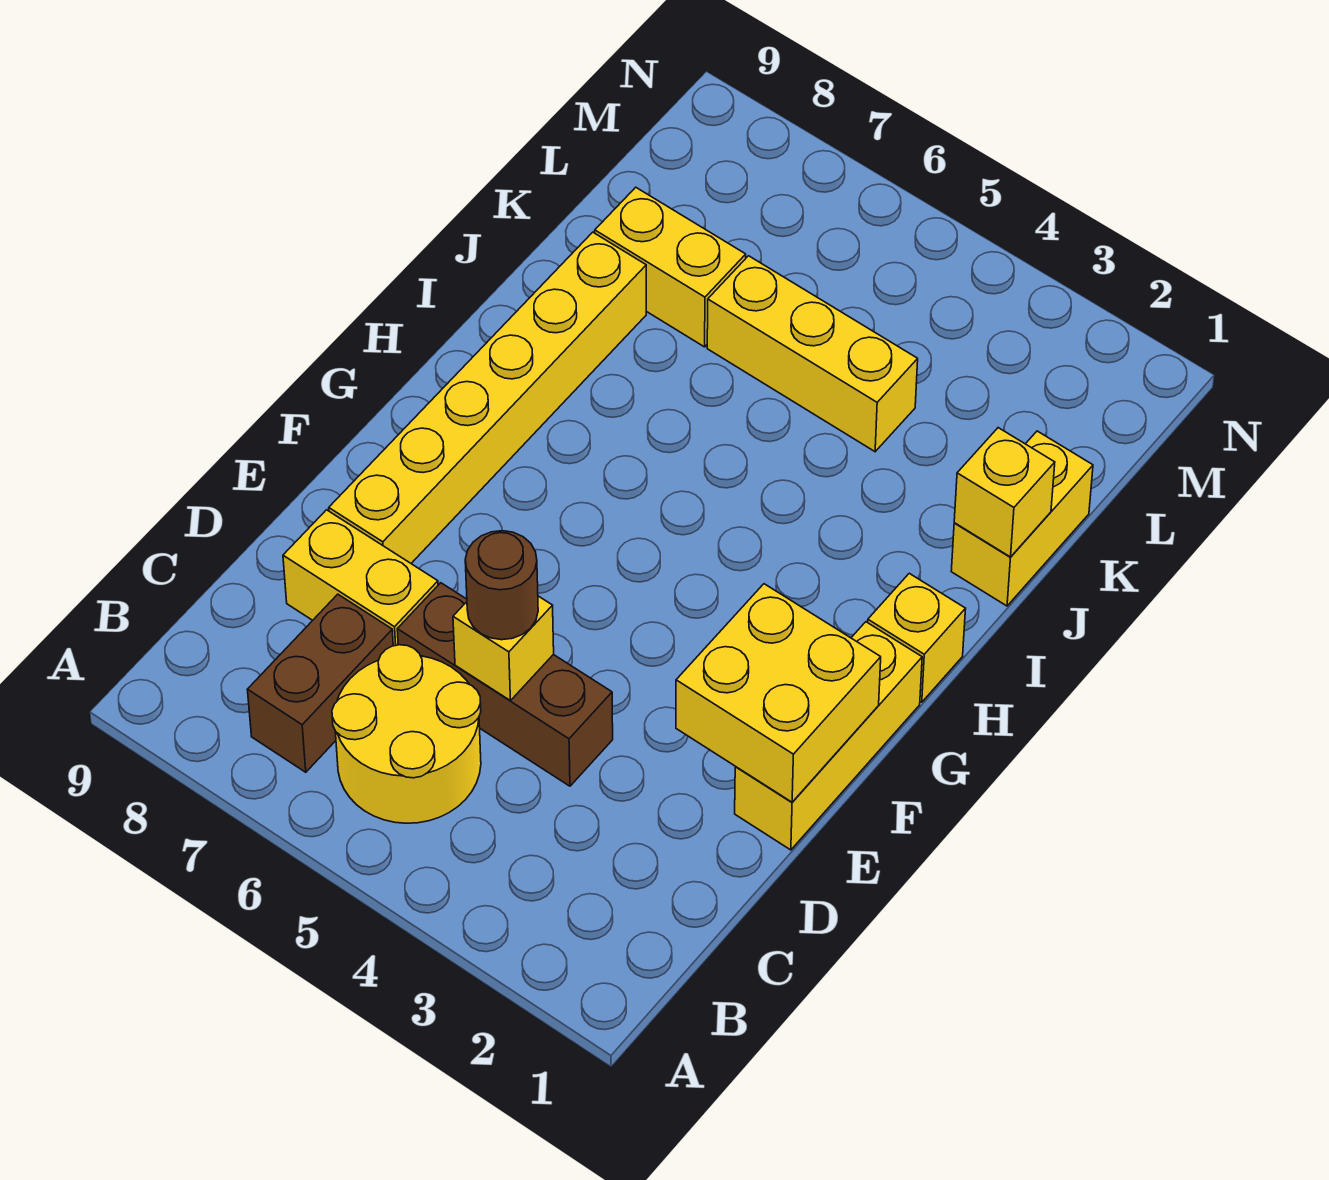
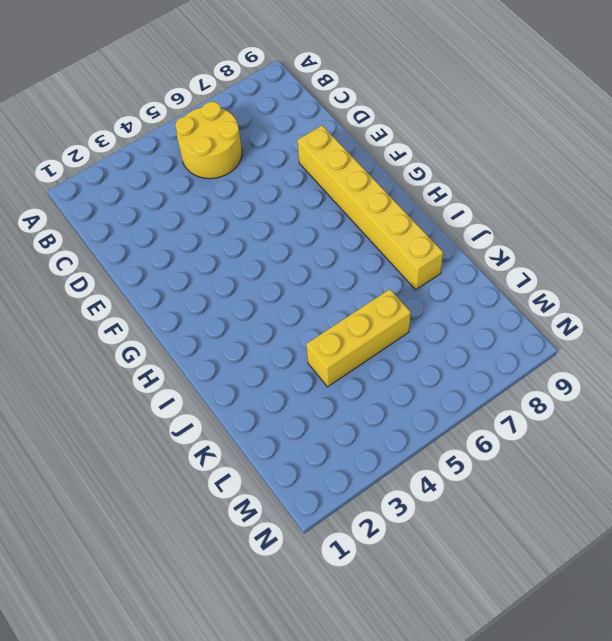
none -> brown brick B7:C7 level 1
none -> brown brick D4:D6 level 1
none -> yellow brick D7:D8 level 1

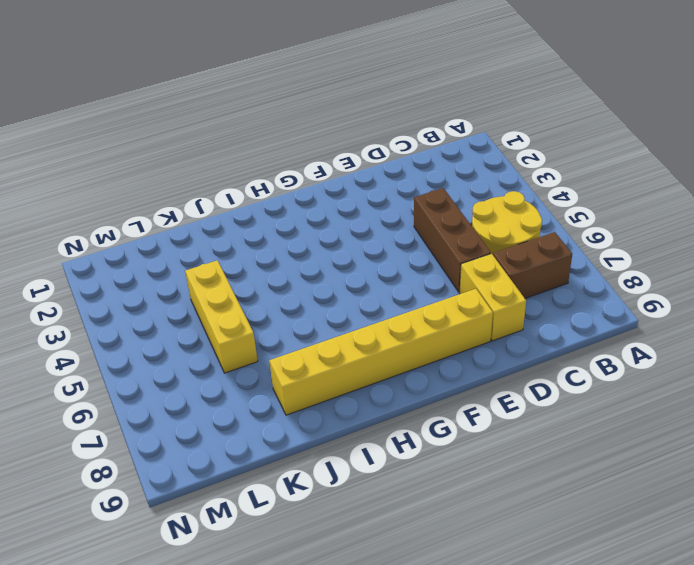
none -> yellow brick E1:G1 level 1
none -> yellow brick H1 level 1
none -> yellow brick J1:K1 level 1

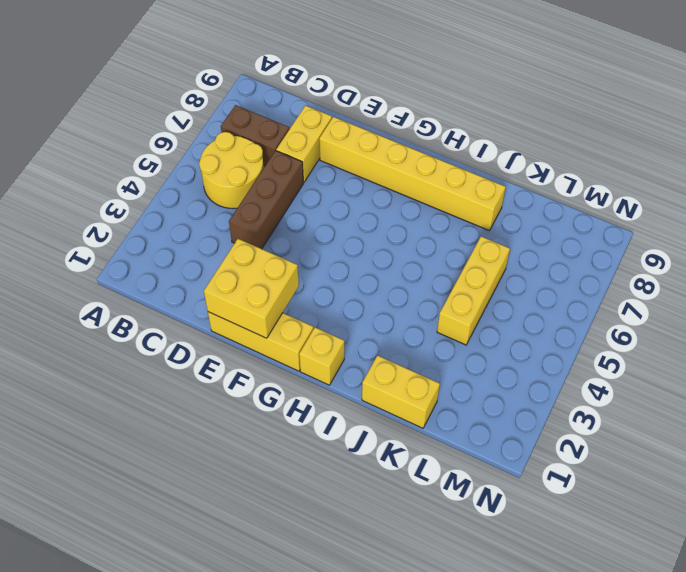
none -> yellow brick K7:K8 level 1
none -> yellow brick D5 level 2
none -> yellow brick J1 level 2

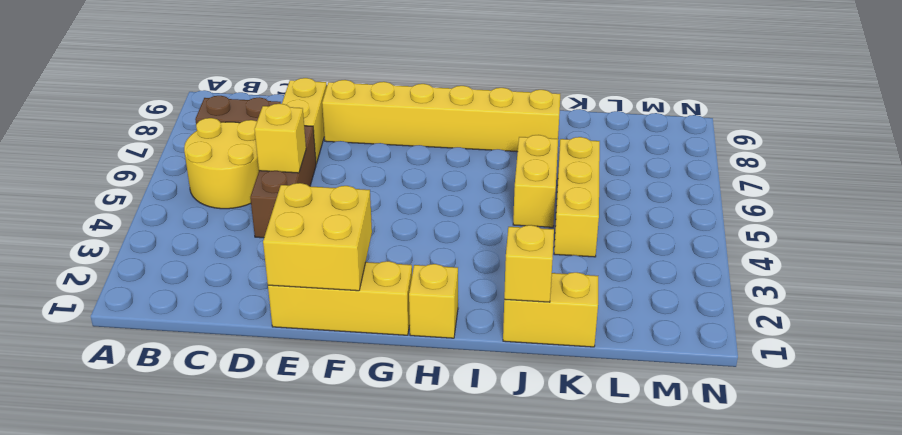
yellow brick J5:J6 level 1 -> yellow brick K7:K8 level 1
none -> brown round brick D5 level 3

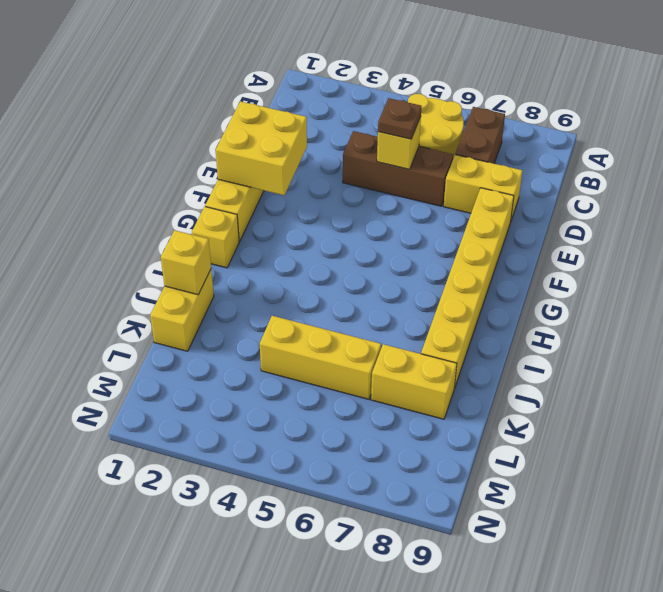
brown plate D5 level 3 -> brown round brick D5 level 3

